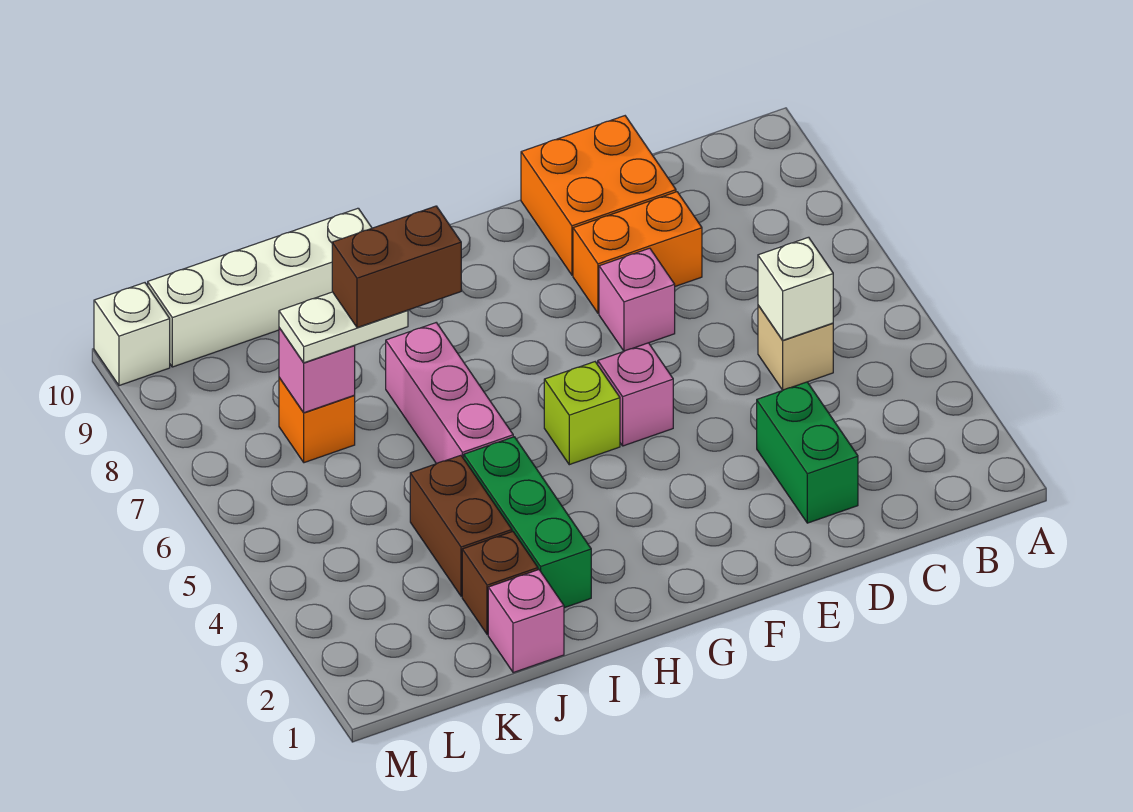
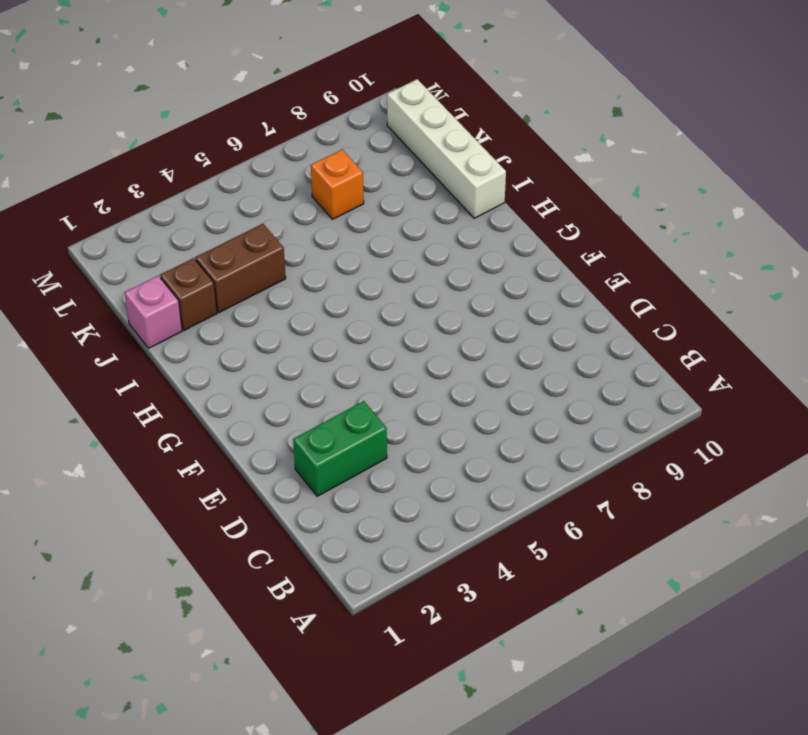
none -> tan brick C5 level 1
none -> orange brick D8:E8 level 1
none -> orange brick D9:E10 level 1

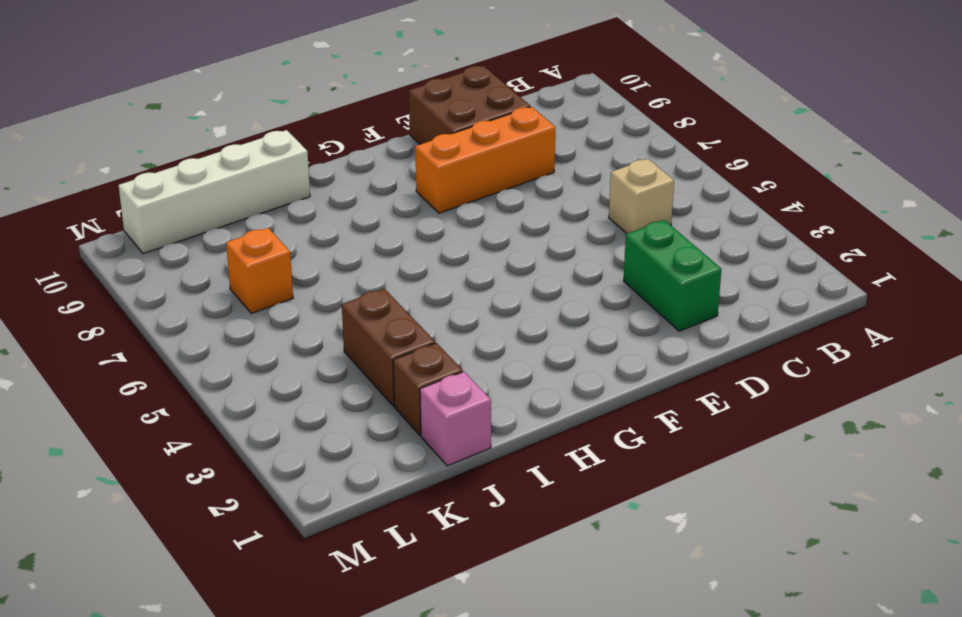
orange brick D8:F8 level 1 -> orange brick D8:E8 level 1
brown brick D9:E10 level 1 -> orange brick D9:E10 level 1
none -> pink brick E7 level 1
none -> pink brick F5 level 1
none -> lime brick G5 level 1

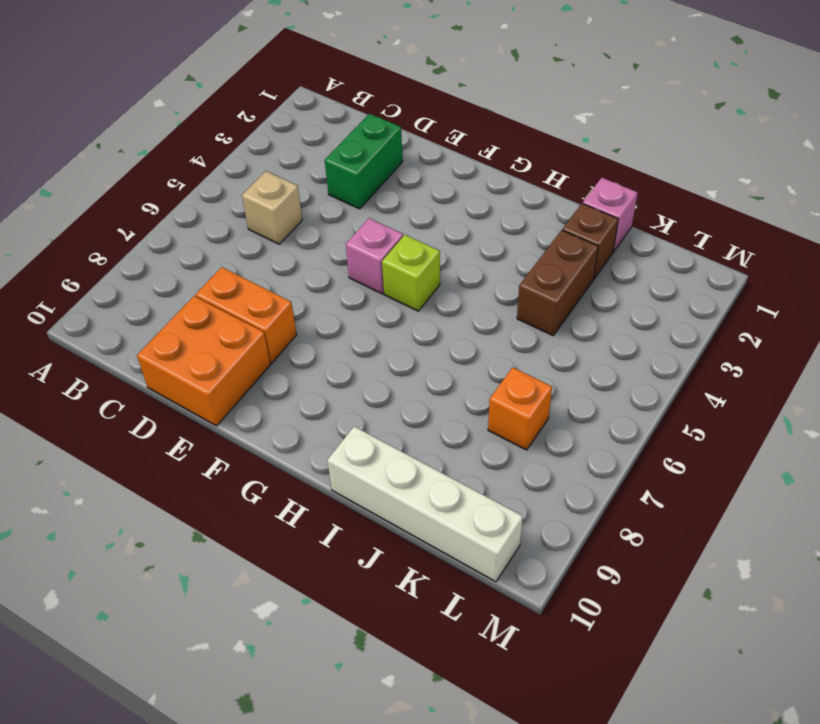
none -> pink brick E7 level 1
none -> green brick I2:I4 level 1
none -> pink brick I5:I7 level 1

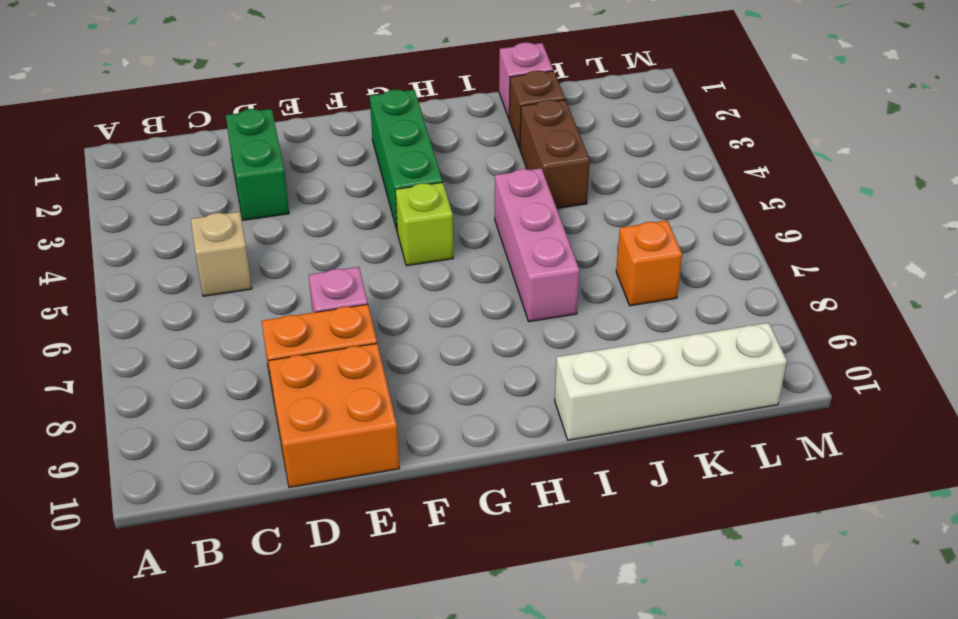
green brick G2:G4 level 1 -> green brick I2:I4 level 1
none -> pink brick F5 level 1
none -> white brick M10 level 1
none -> white brick C5 level 2

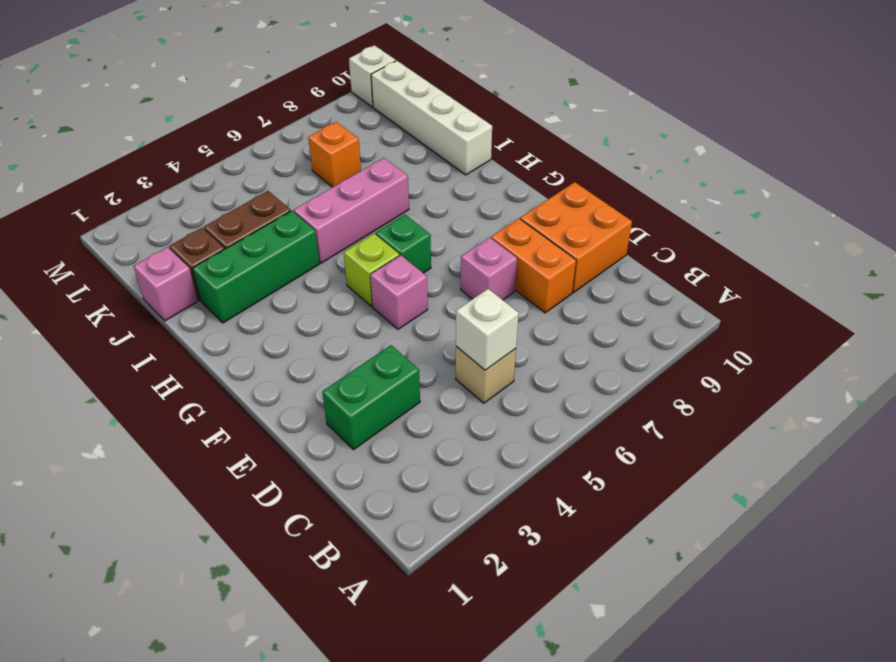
green brick G6 level 1 -> none
none -> pink brick K7 level 2
none -> white plate J7:K7 level 3
none -> brown brick I7:J7 level 4

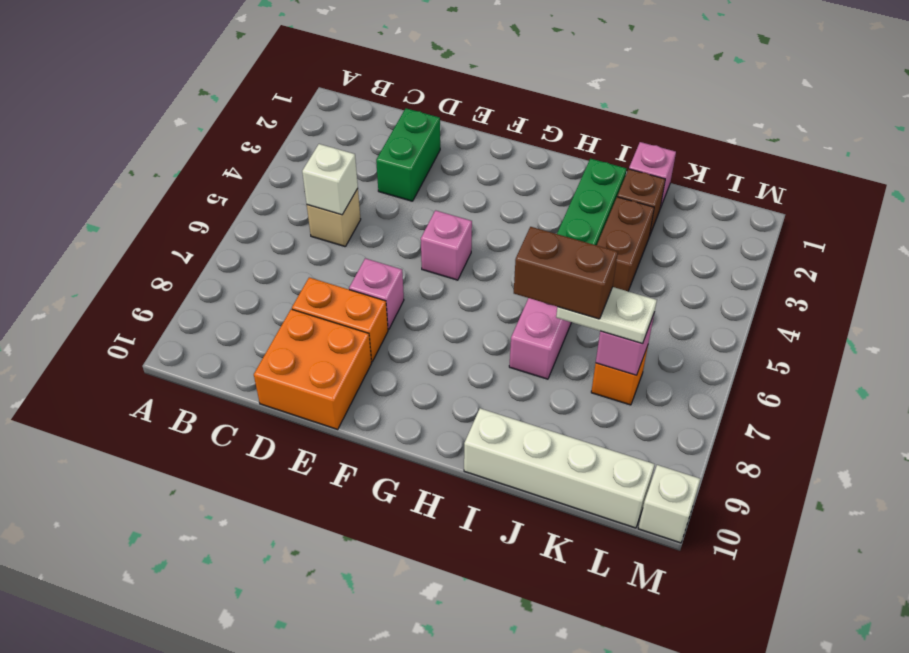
none -> lime brick G5 level 1

